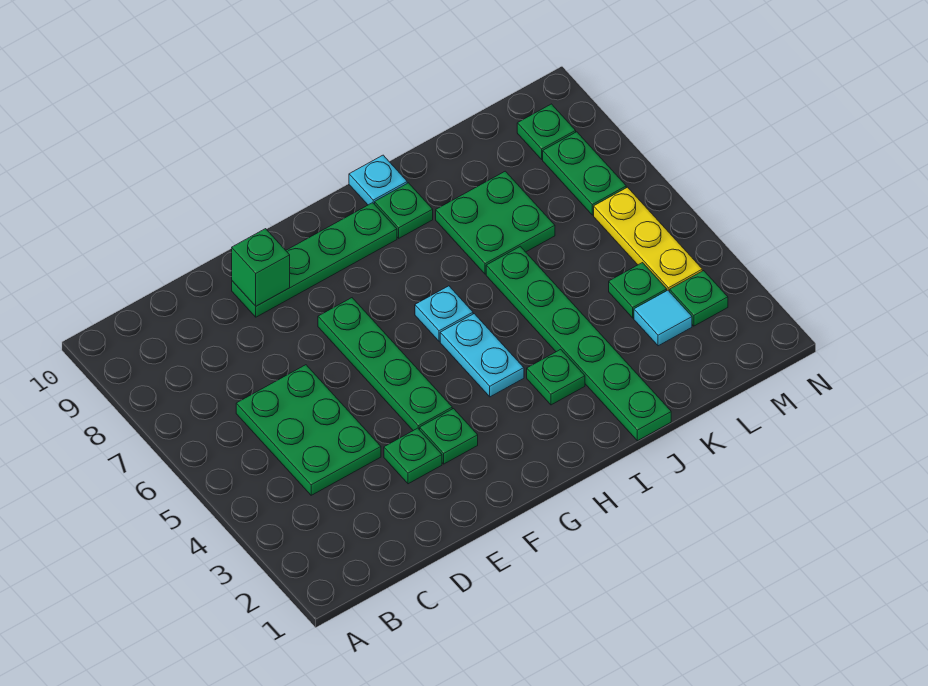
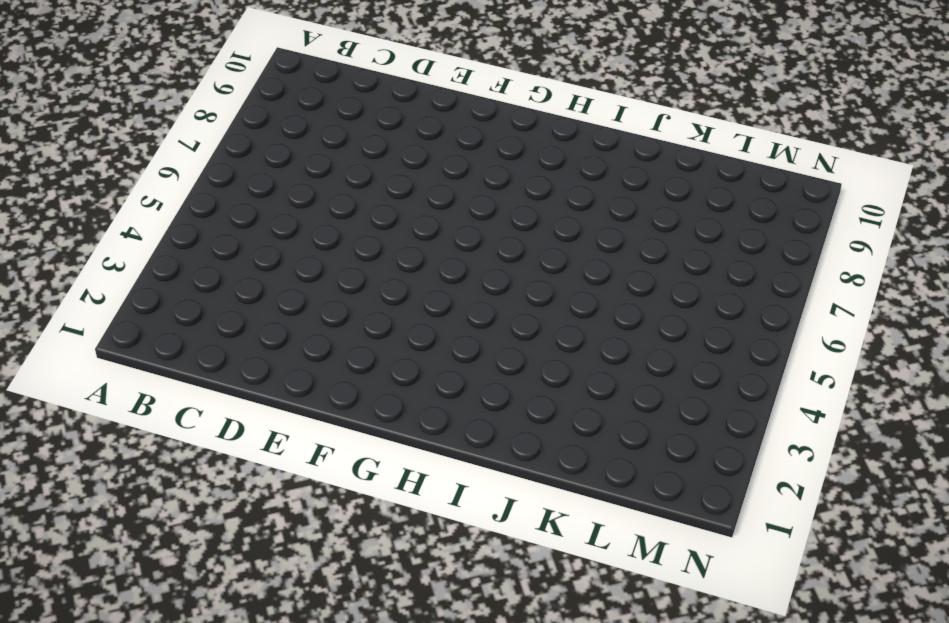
none -> green plate C4:D6 level 1
none -> green plate E3 level 1
none -> green plate E9:H9 level 1

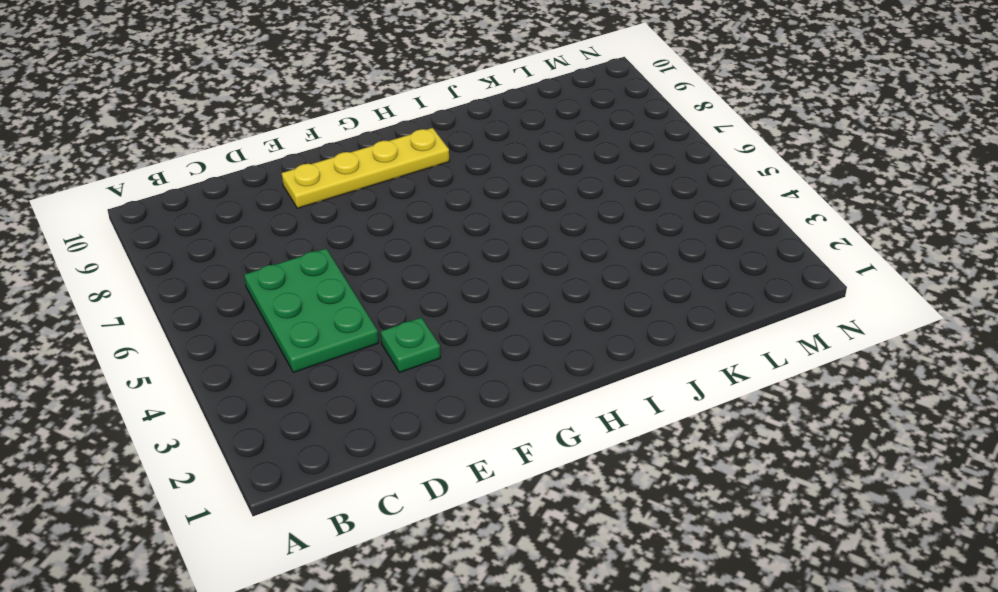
yellow plate E9:H9 level 1 -> green plate E9:H9 level 1
none -> green plate F3 level 1
none -> green plate F4:F7 level 1
none -> cyan plate H4:H5 level 1

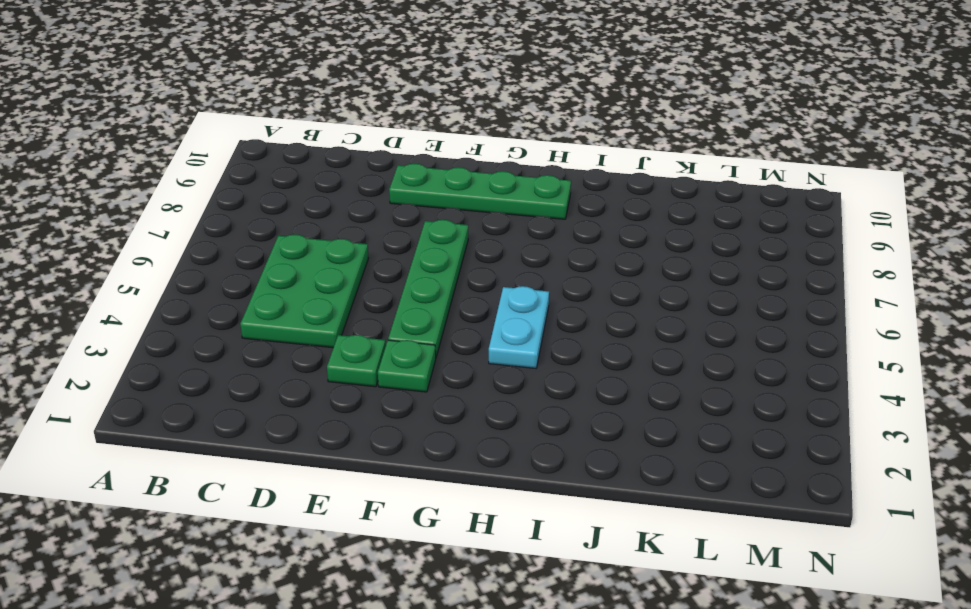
none -> cyan plate H6 level 1
none -> green plate I3 level 1
none -> green plate I9 level 1

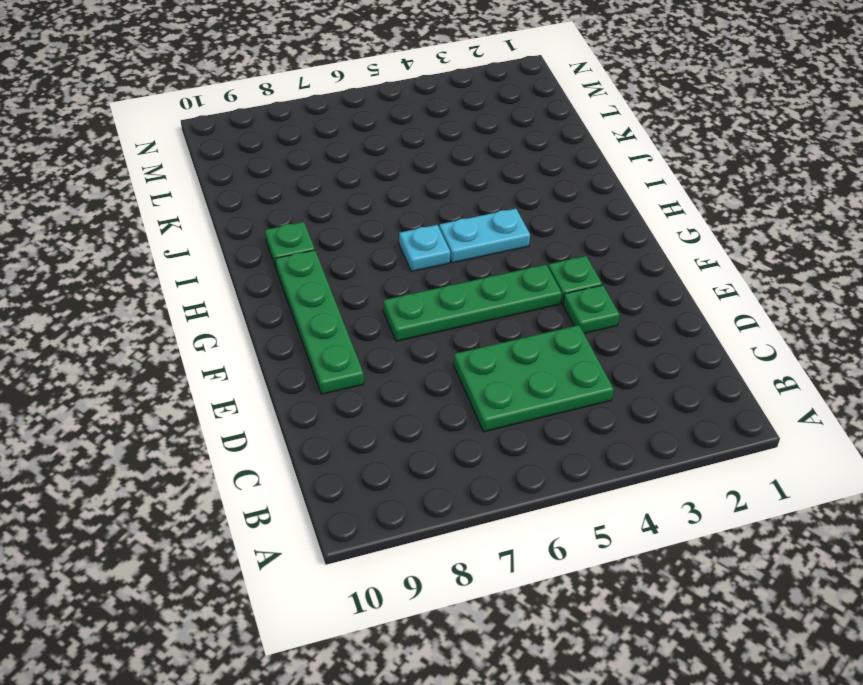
none -> green plate I3 level 1
none -> cyan plate I10 level 1
none -> green plate J1:J6 level 1

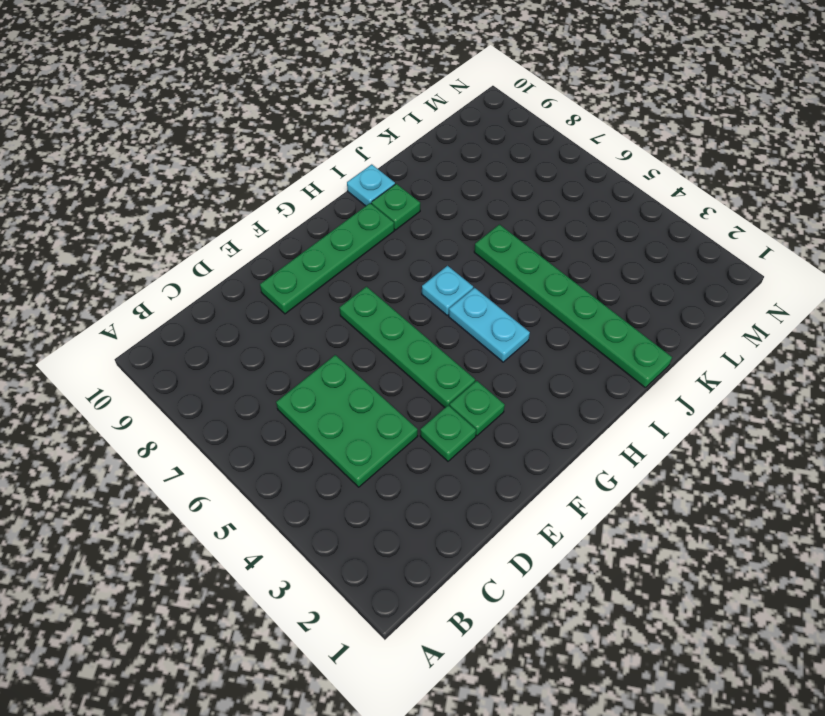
none -> green plate I3 level 1
none -> green plate J7:K8 level 1
none -> cyan tile L3 level 1

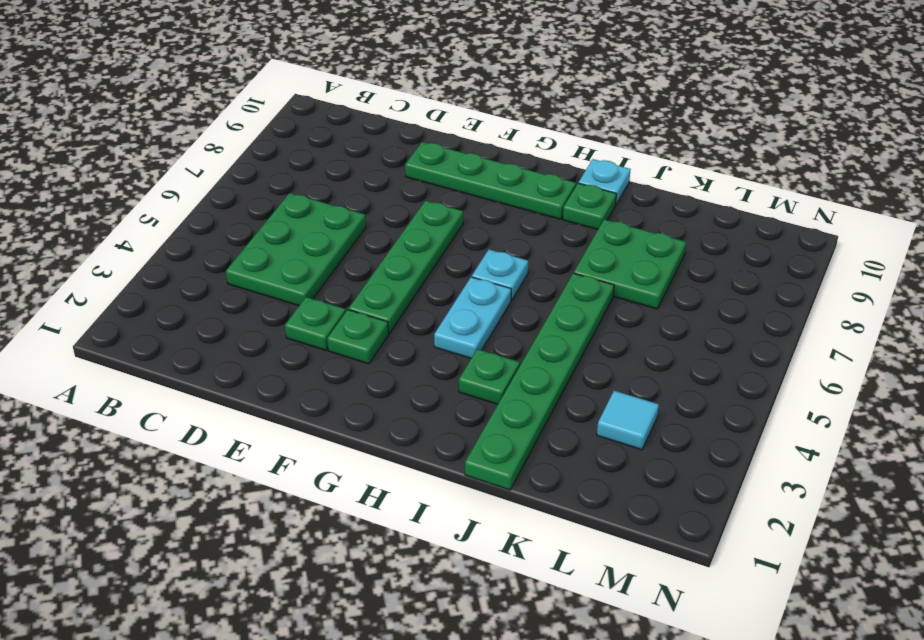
none -> green plate L4 level 1
none -> green plate M3 level 1
none -> yellow plate M4:M6 level 1

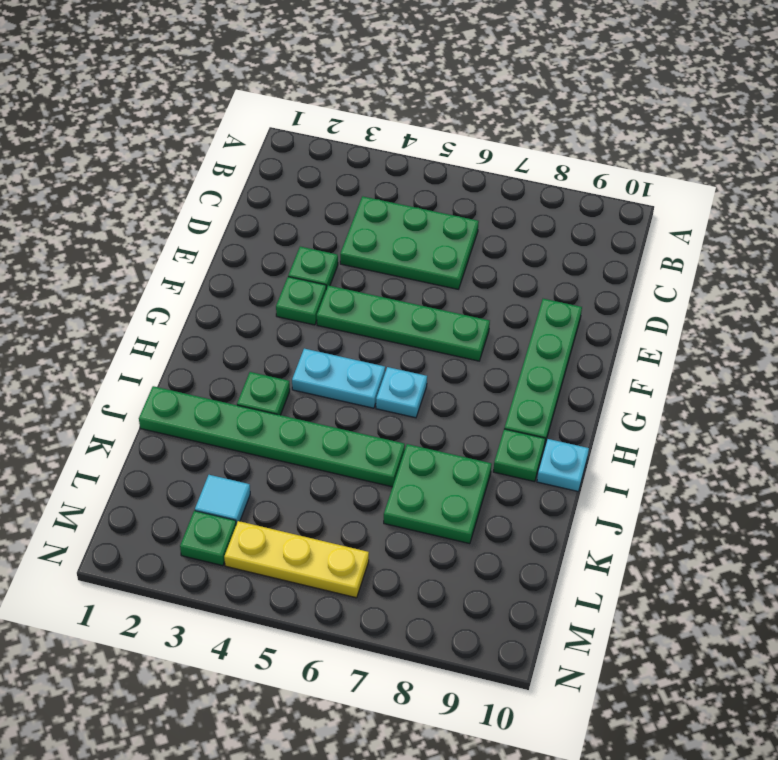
none -> green plate L4 level 1
none -> green plate M7:M8 level 1
none -> green plate M9 level 1

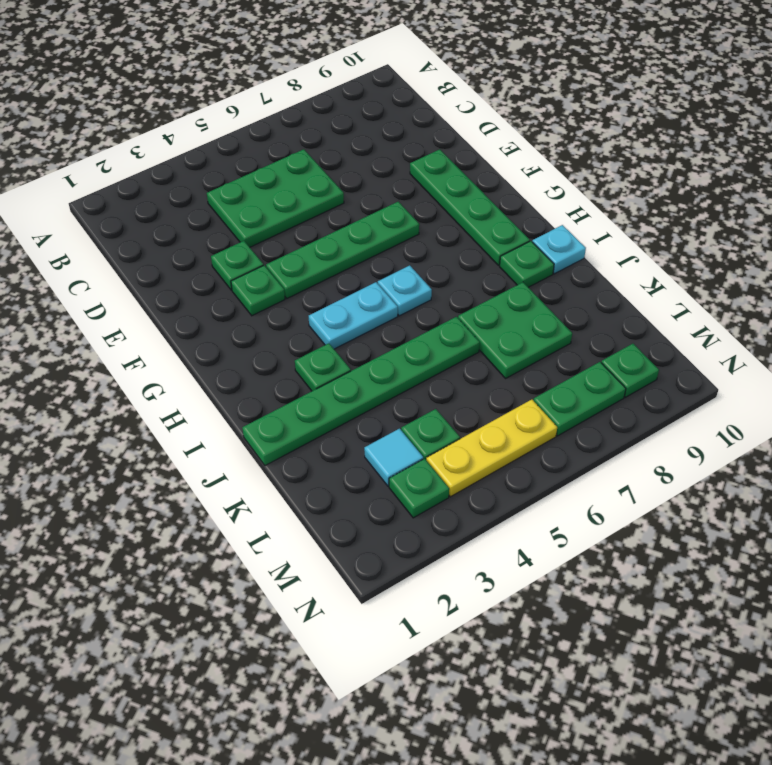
none -> green brick E9 level 2

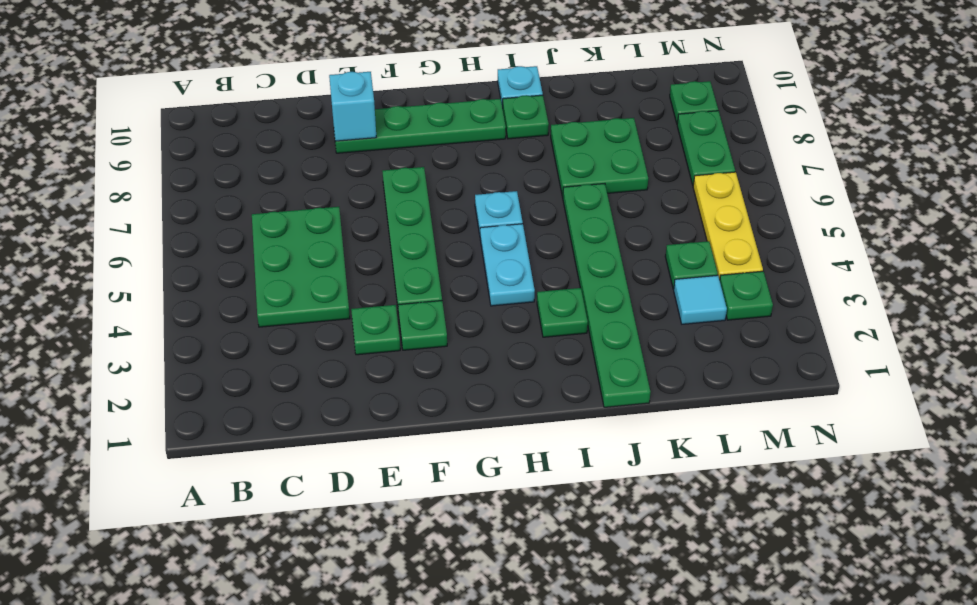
cyan brick E9 level 2 -> green brick E9 level 2

